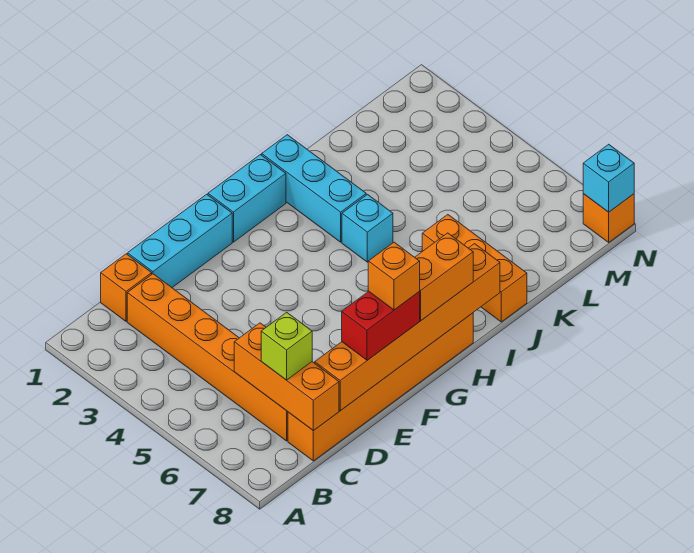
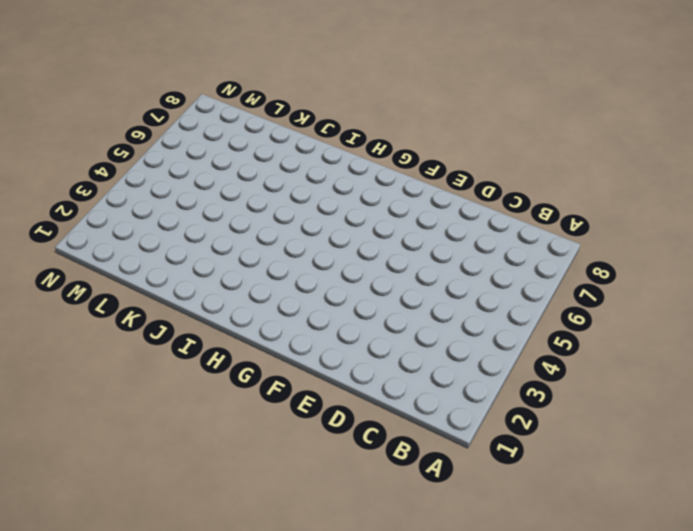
none -> orange brick C1 level 1
none -> orange brick C2:C7 level 1
none -> orange brick C8:H8 level 1

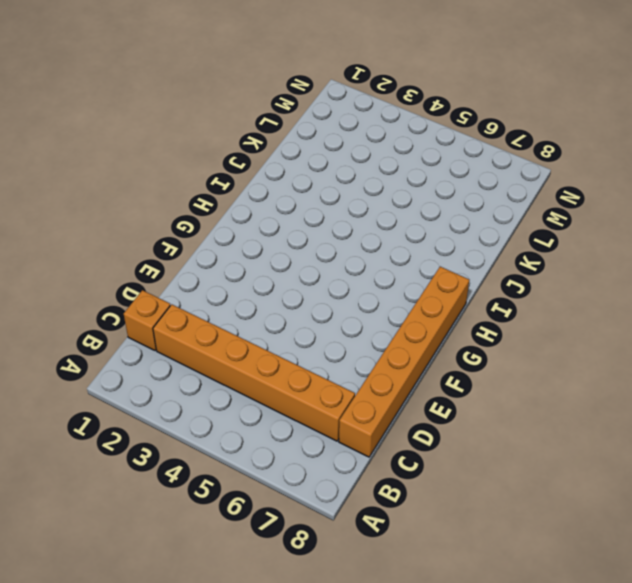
none -> cyan brick D1:F1 level 1
none -> cyan brick G1:H1 level 1
none -> cyan brick I1:I3 level 1

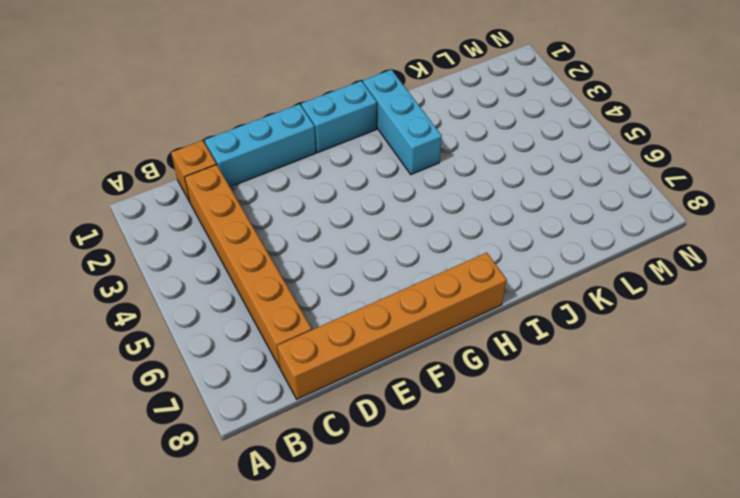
none -> cyan brick I4 level 1
none -> orange brick J6:J8 level 1
none -> orange brick N8 level 1

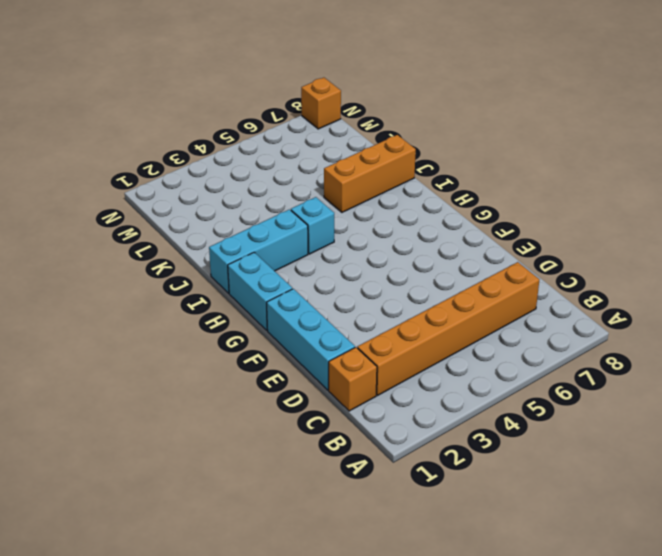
none -> orange brick C8:H8 level 1
none -> orange brick C6:C8 level 2
none -> orange brick D8:I8 level 2

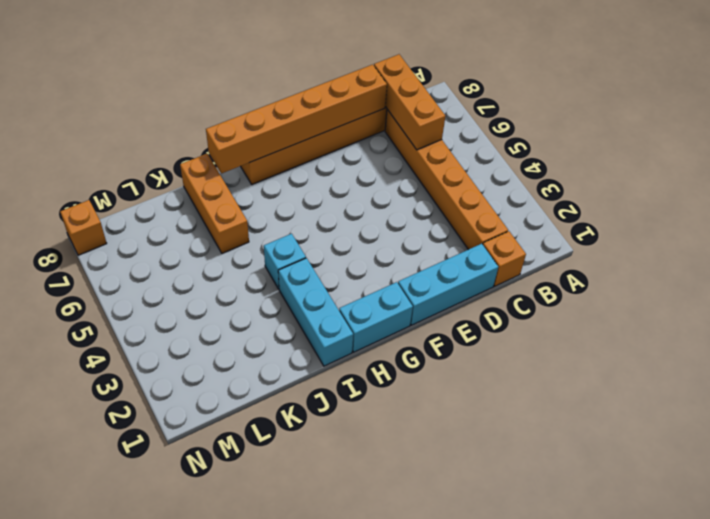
none -> cyan brick N8 level 2
none -> lime brick C7 level 3
none -> red brick E8:F8 level 3

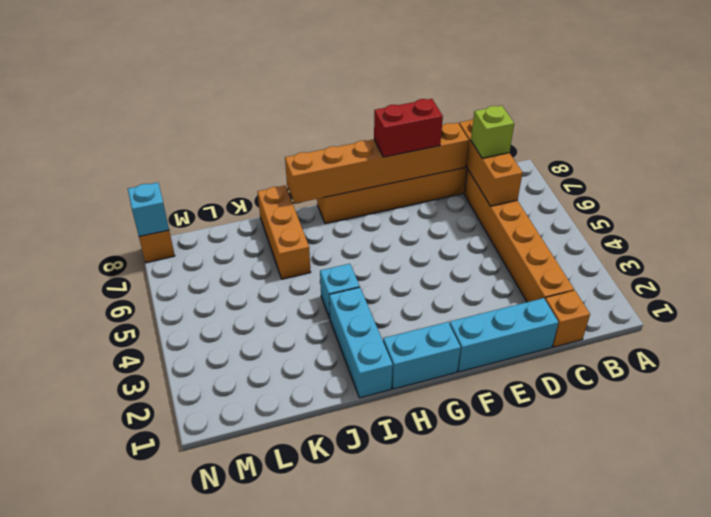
none -> orange brick G8:H8 level 3
none -> orange brick F8 level 4

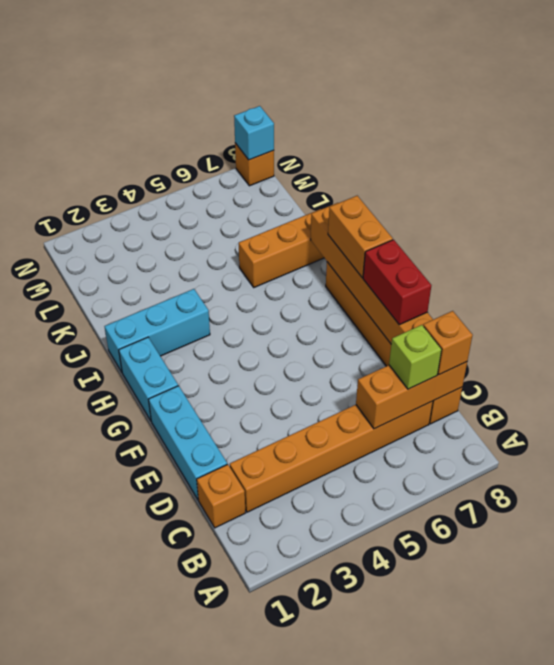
orange brick C8 level 3 -> orange brick F8 level 4
none -> cyan brick I4 level 1

